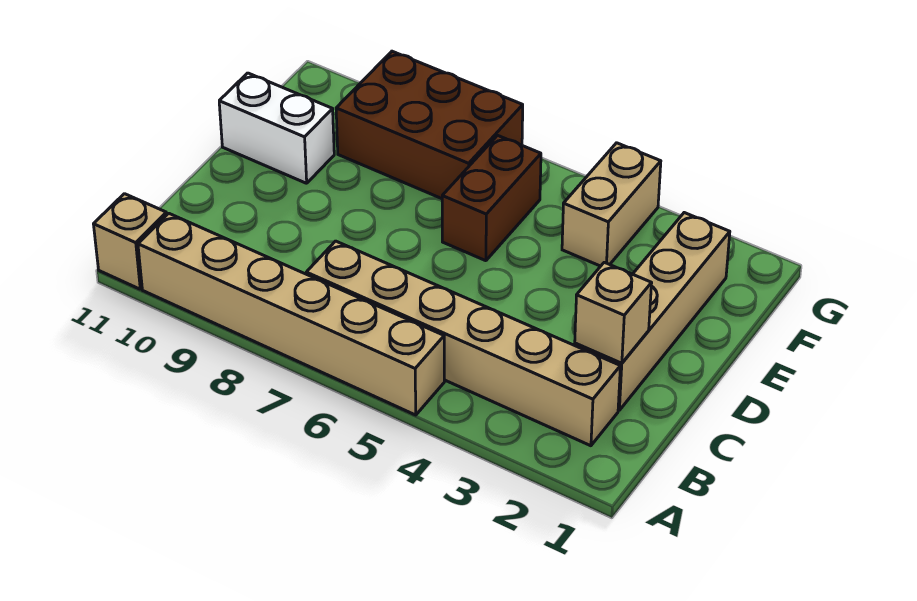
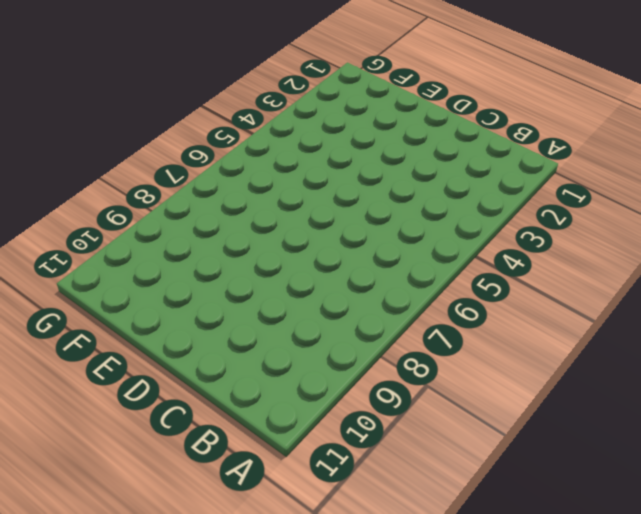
none -> tan brick A5:A10 level 1
none -> tan brick A11 level 1

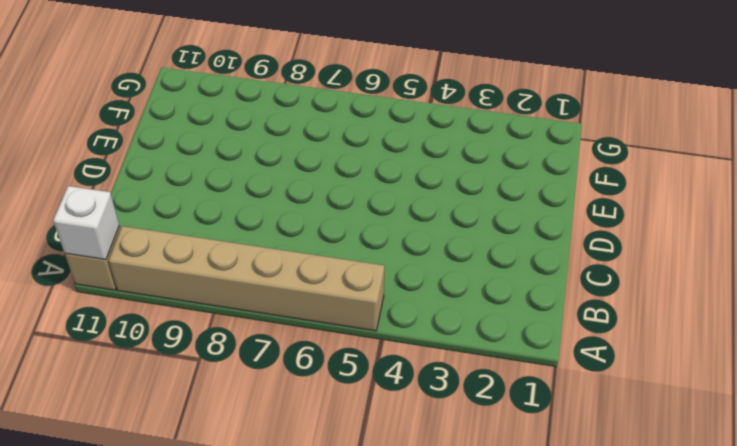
white brick A11 level 2 -> none
none -> tan brick B2:B7 level 1
none -> tan brick C2:F2 level 1

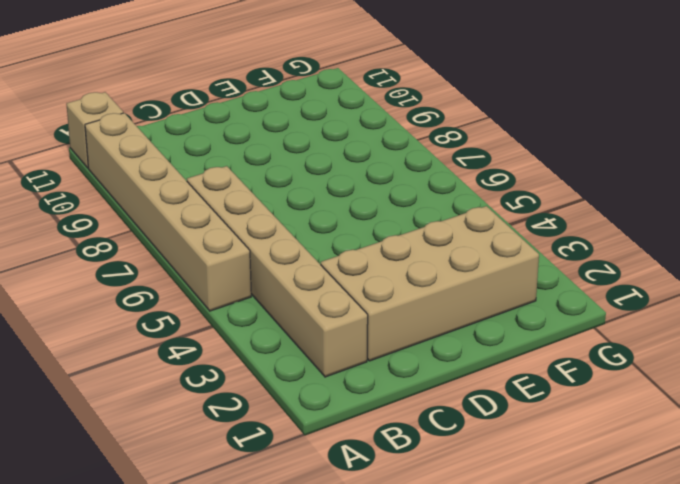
tan brick C2:F3 level 1 -> tan brick C2:F2 level 1
none -> brown brick E6:F6 level 1
none -> white brick E10:E11 level 1

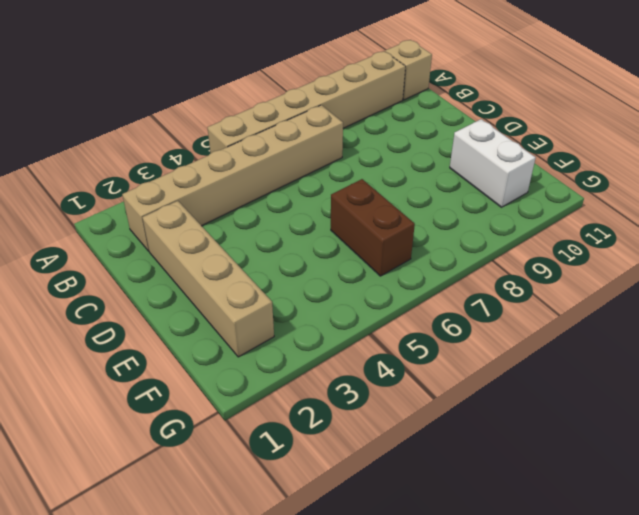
white brick E10:F10 level 1 -> white brick E10:E11 level 1
none -> tan brick F4:G4 level 1
none -> brown brick F7:G9 level 1

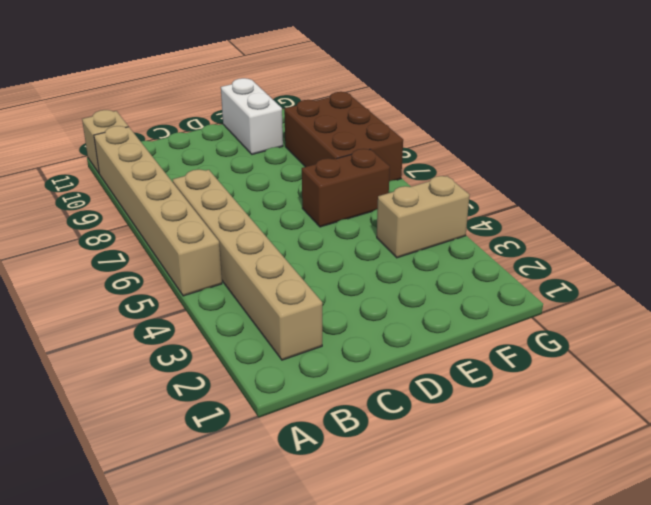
none -> tan brick C2:F2 level 1
none -> tan brick C2 level 2

